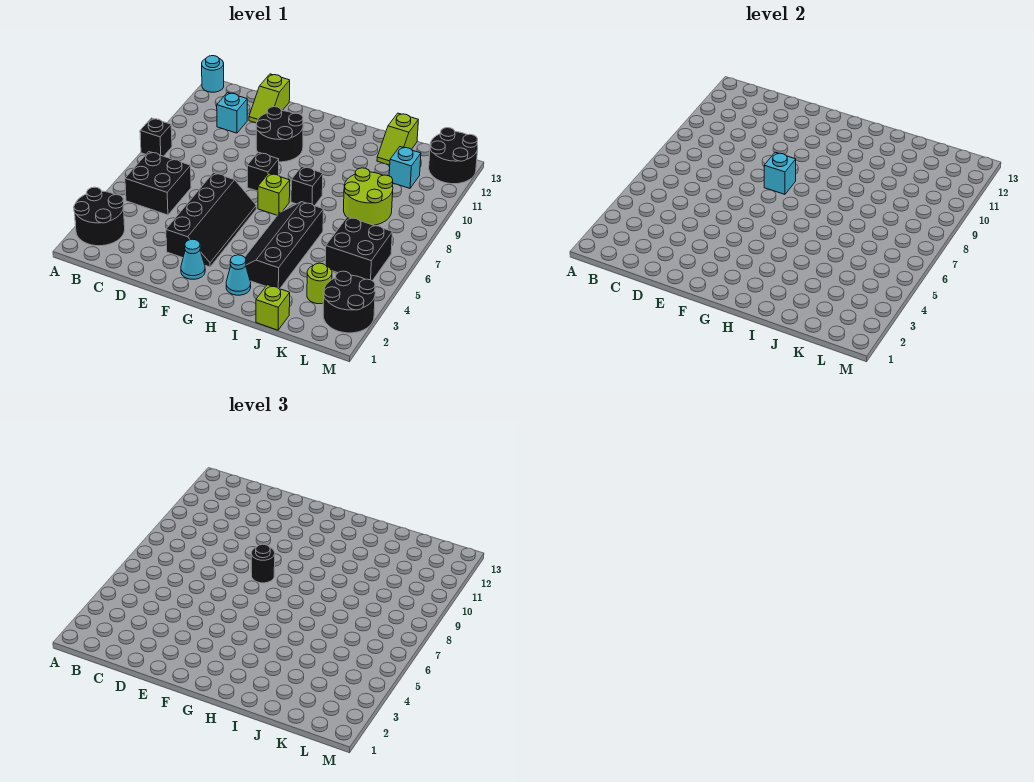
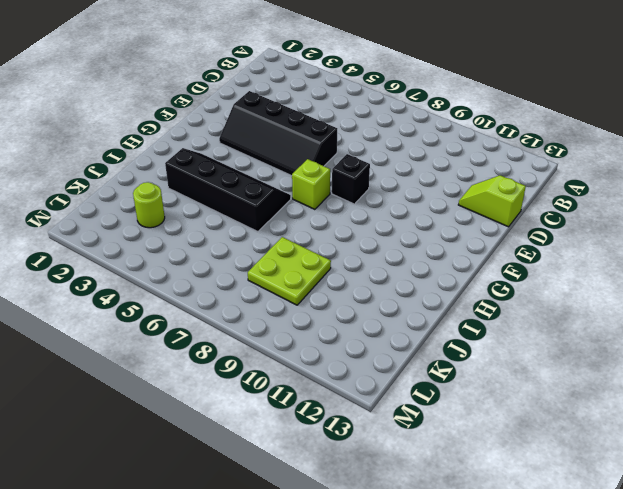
lime plate J8:K9 level 1 -> lime round brick J8:K9 level 1
none -> black round brick A2:B3 level 1
none -> black brick A8 level 1
none -> cyan round brick A13 level 1

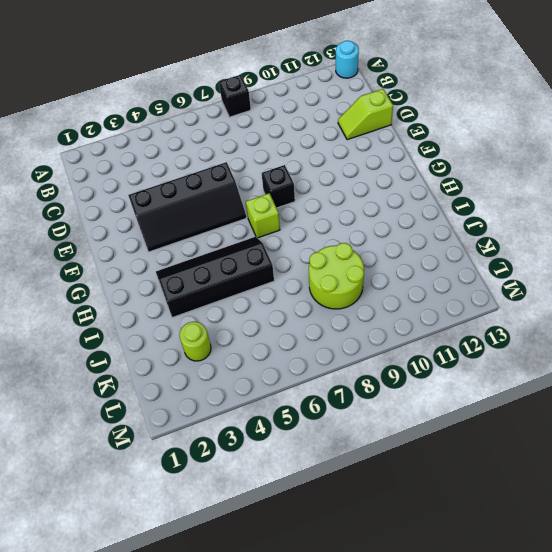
none -> black round brick A2:B3 level 1
none -> black brick B5:C6 level 1
none -> cyan brick C11 level 1

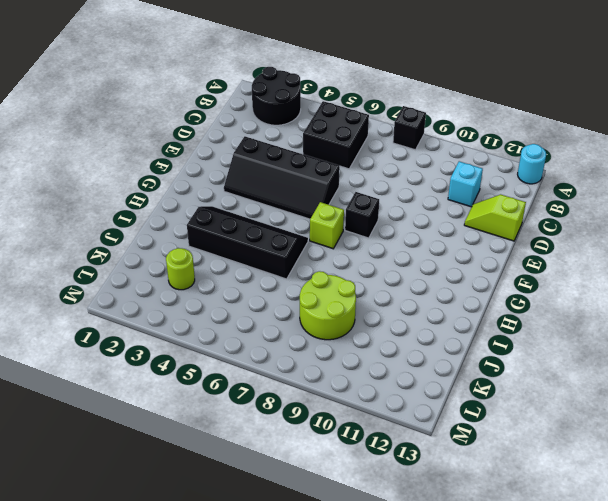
none -> black round brick E10:F11 level 1
none -> cyan cone F2 level 1
none -> cyan cone H2 level 1

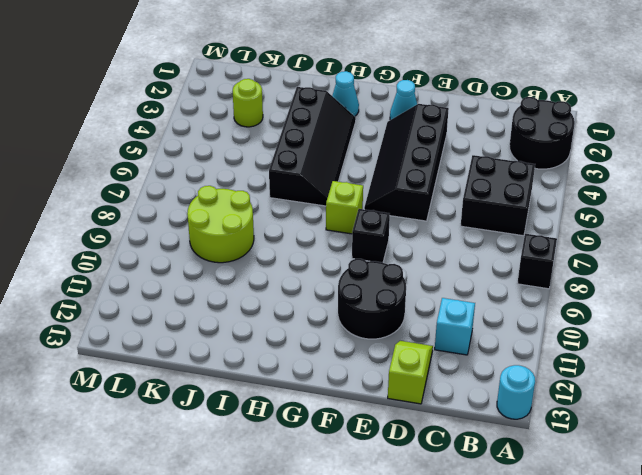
none -> black brick H8 level 1
none -> lime brick J1 level 1
none -> lime slope J12:J13 level 1 top 13

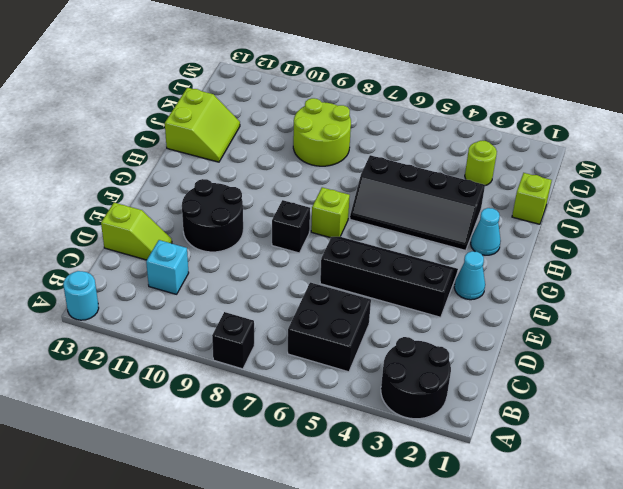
lime slope I12:J13 level 1 top 13 -> lime slope J12:J13 level 1 top 13
none -> black brick H8 level 1
none -> black brick K5:L6 level 1
none -> cyan brick K11 level 1

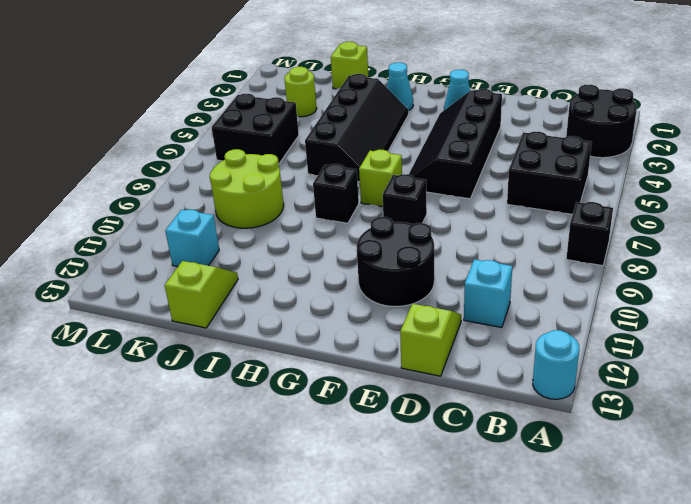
none -> black round brick L2:M3 level 1
none -> black round brick L12:M13 level 1
none -> cyan brick F8 level 2

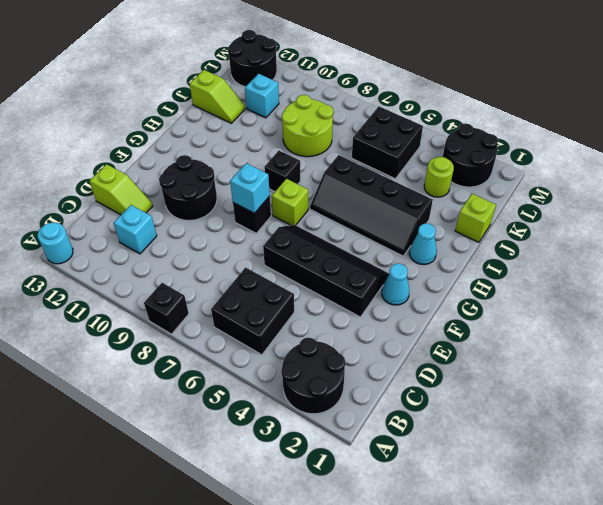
none -> black round brick F8 level 3

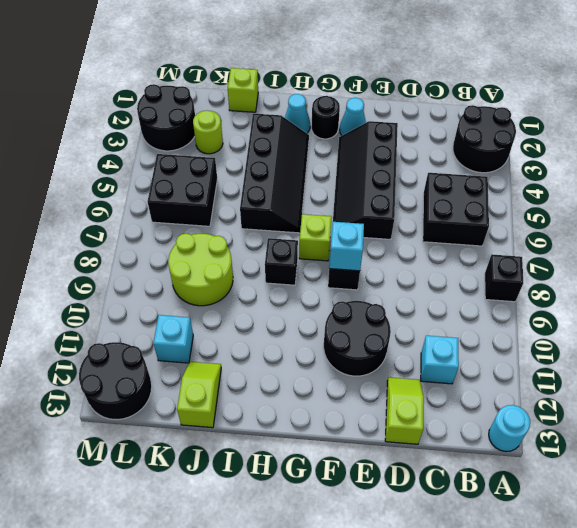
black round brick G2 level 1 -> black round brick F8 level 3

